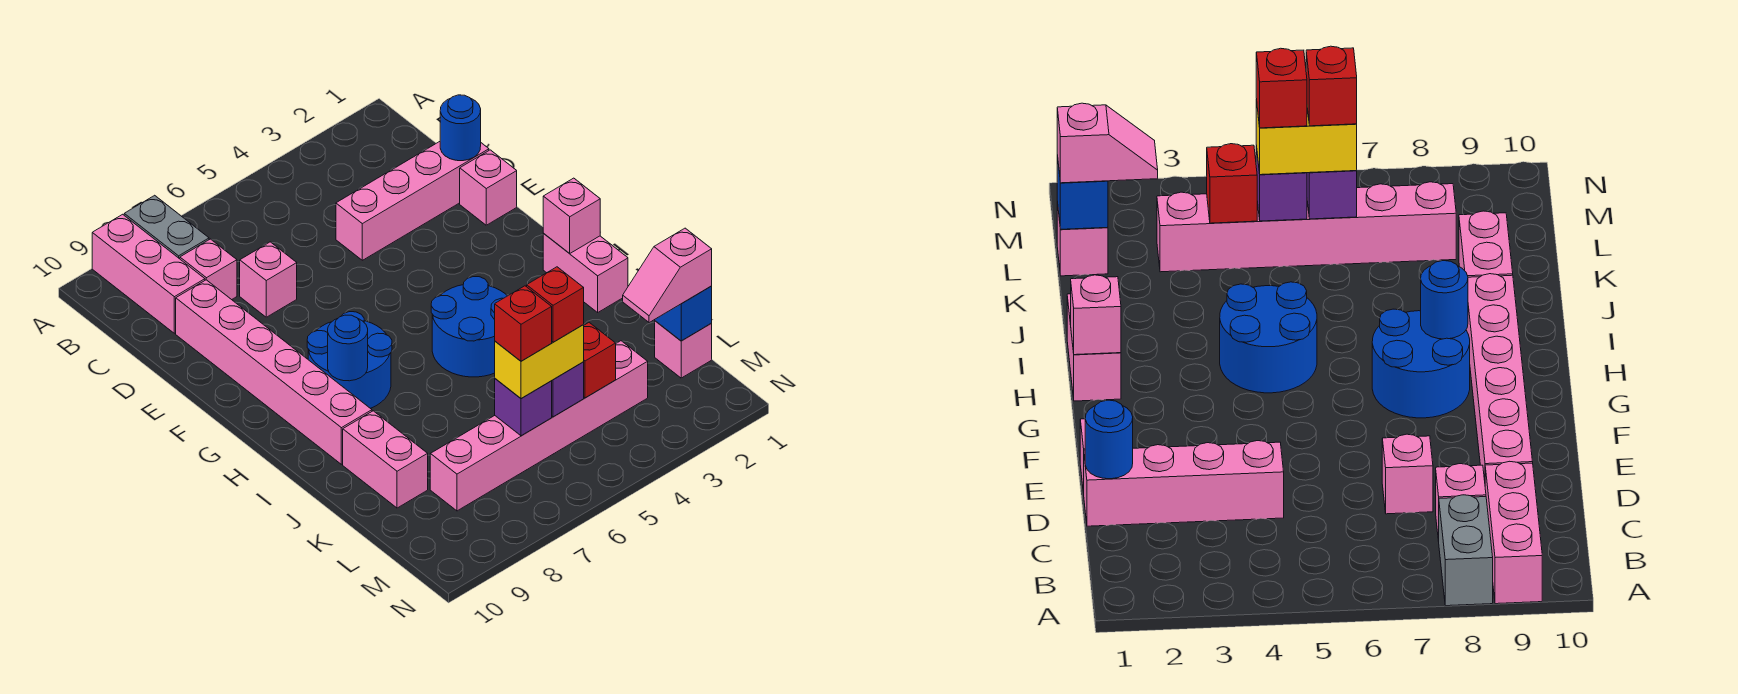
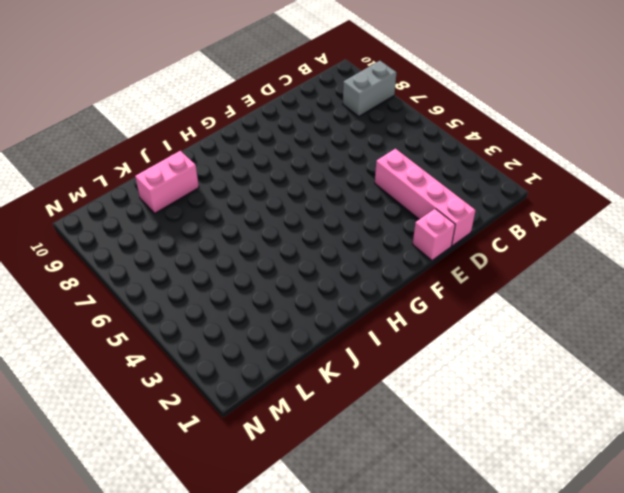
none -> pink brick A9:C9 level 1
none -> pink brick C8 level 1
none -> pink brick D7 level 1

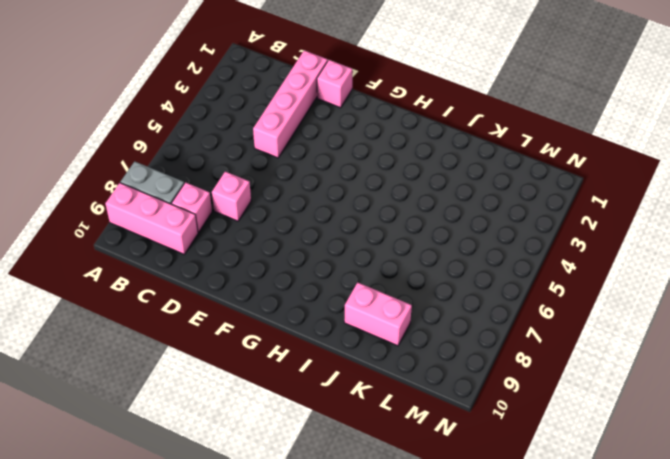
none -> pink brick D9:I9 level 1
none -> blue round brick G7:H8 level 1
none -> pink brick H1:I1 level 1

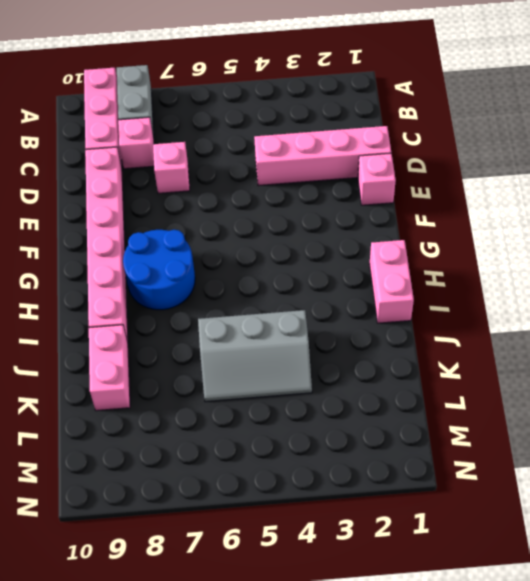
grey slope J4:K6 level 1 top J -> none
none -> blue round brick H4:I5 level 1
none -> pink brick L1 level 1
none -> pink brick L3:L8 level 1

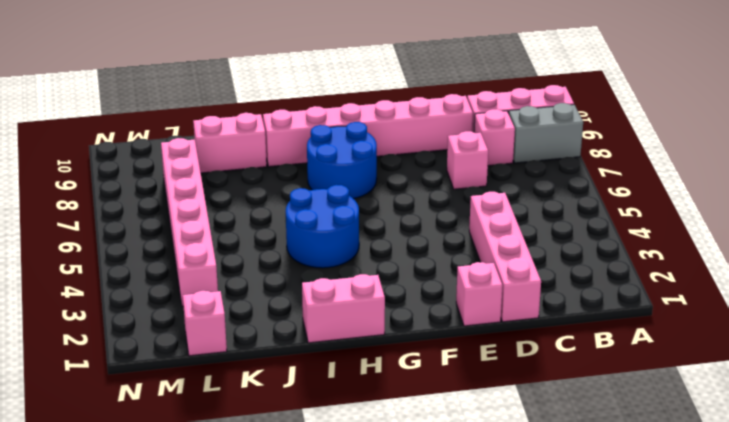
none -> blue round brick D1 level 2
none -> pink brick H1 level 2
none -> blue round brick H8 level 2

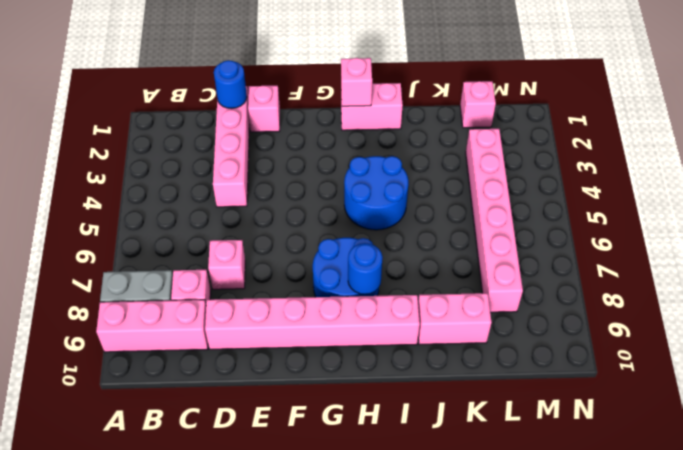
none -> blue brick L1 level 2
none -> red brick L4 level 2
none -> purple brick L5 level 2

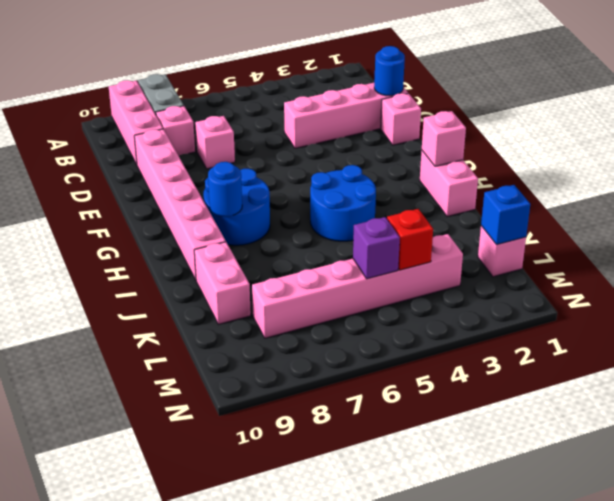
none -> purple brick L6 level 2
none -> pink slope L1:L2 level 3 top 1
none -> yellow brick L5:L6 level 3

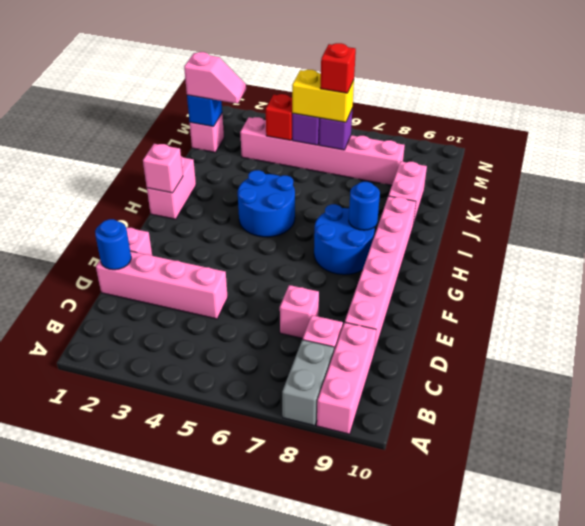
none -> red brick L5 level 4

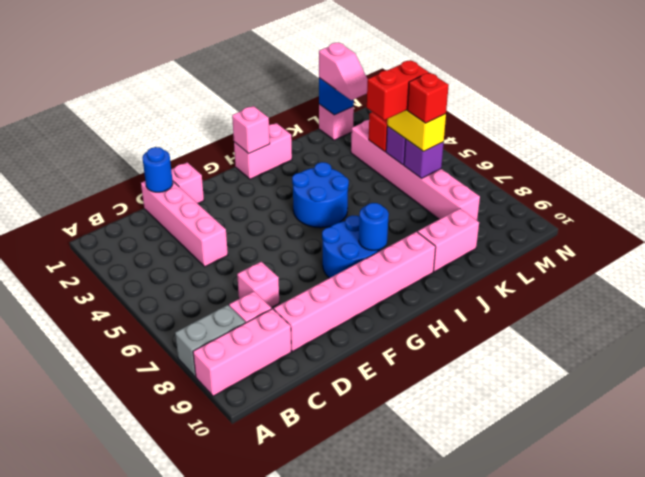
red brick K5:L5 level 4 -> red brick L5 level 4

